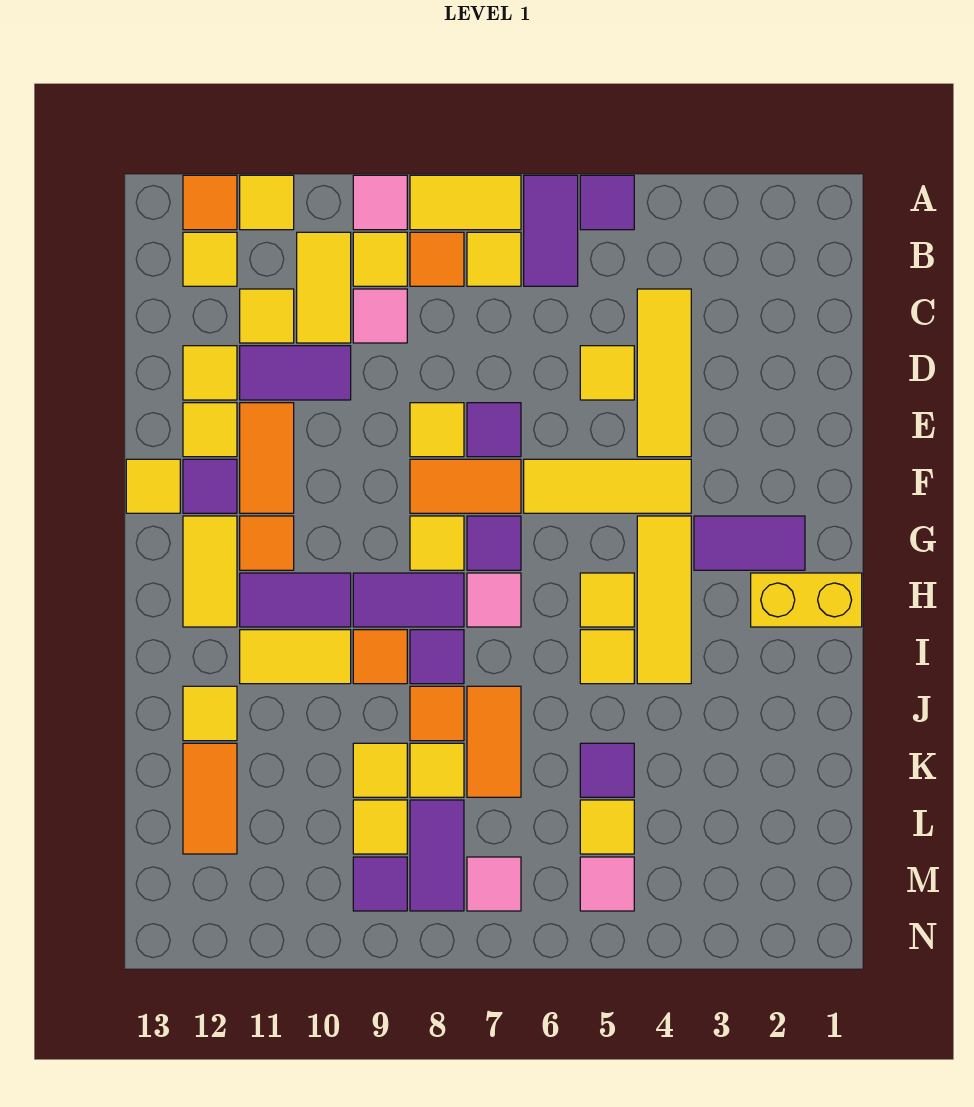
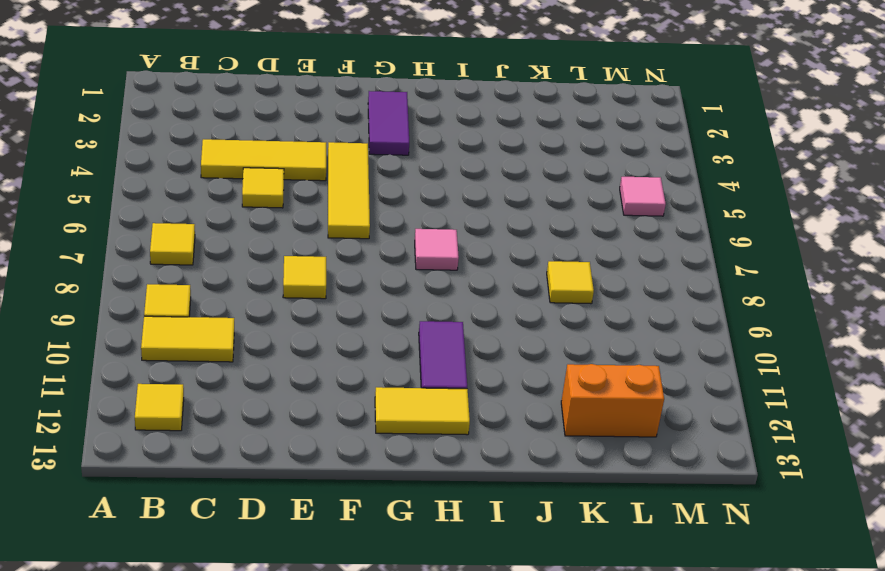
orange brick K12:L12 level 1 -> orange tile K12:L12 level 1
none -> purple tile A5 level 1
none -> purple tile A6:B6 level 1
none -> yellow tile A7:A8 level 1
none -> pink tile A9 level 1

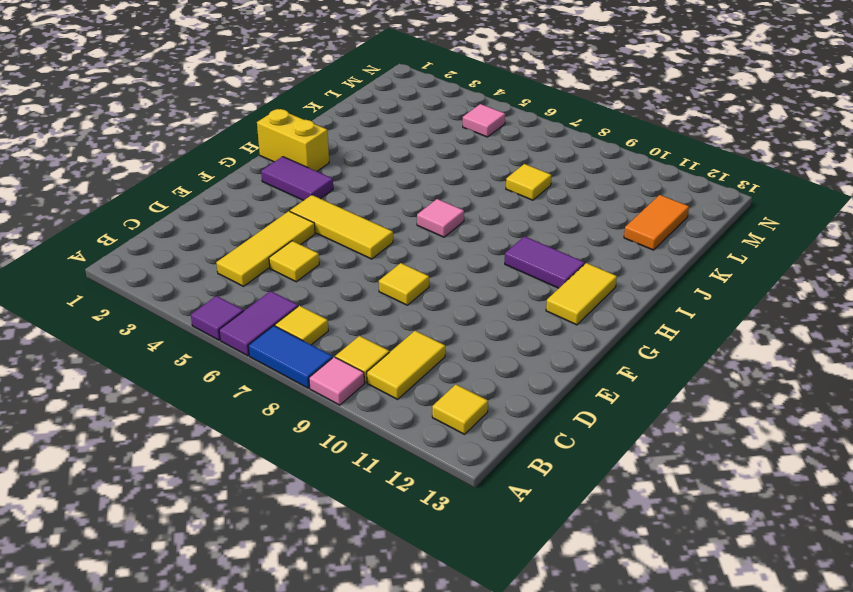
blue tile A7:A8 level 1 -> yellow tile A7:A8 level 1
none -> yellow tile A11 level 1
none -> orange tile A12 level 1
none -> orange tile B8 level 1
none -> pink tile C9 level 1

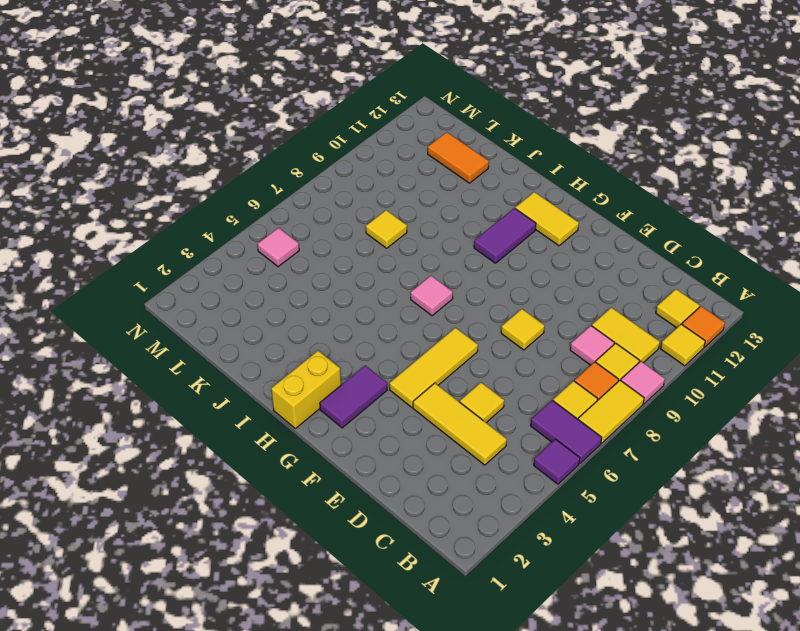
none -> yellow tile C11 level 1
none -> purple tile D10:D11 level 1
none -> yellow tile D12 level 1
none -> purple tile E7 level 1

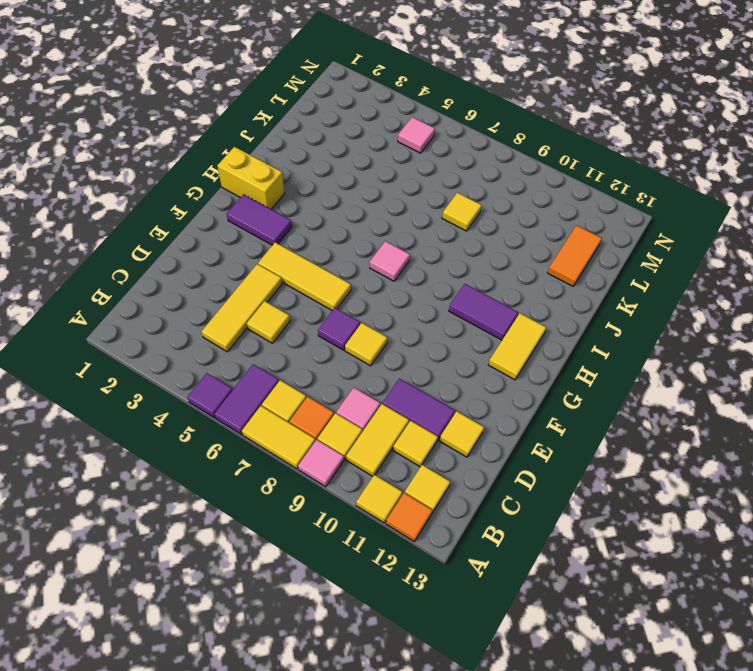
none -> orange tile E11:F11 level 1
none -> yellow tile E12 level 1
none -> orange tile F7:F8 level 1
none -> purple tile F12 level 1

